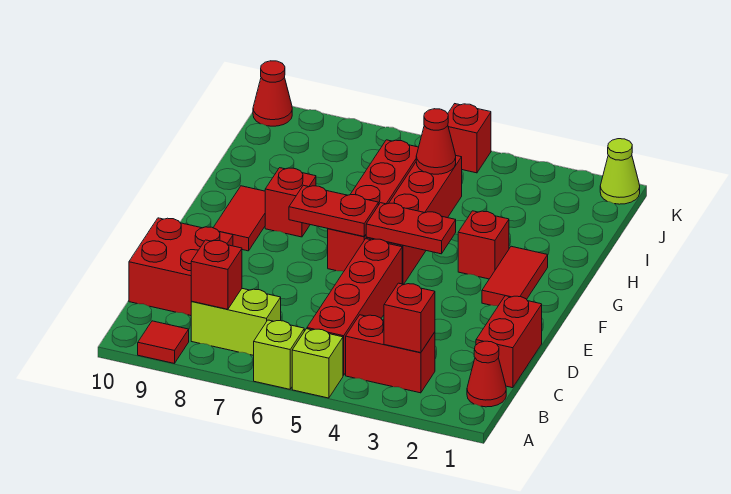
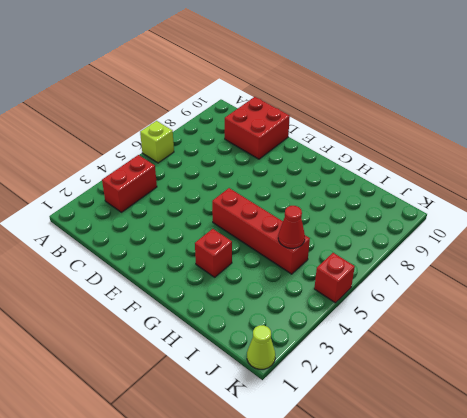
none -> lime brick A5 level 1
none -> red tile A9 level 1
none -> red cone B1 level 1

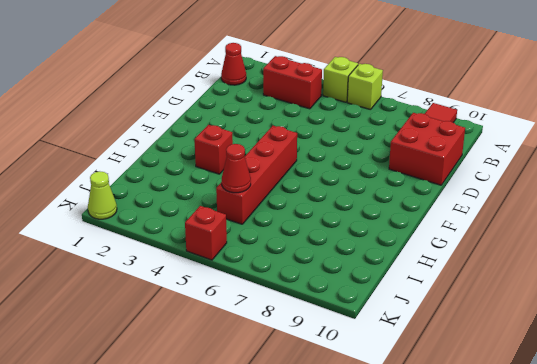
none -> red brick B5:E5 level 1
none -> lime brick B7:B8 level 1
none -> red brick C1:D1 level 1

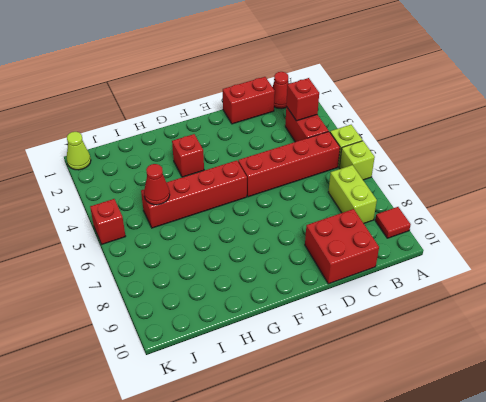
none -> red tile F2:G2 level 1
none -> red brick F6:I6 level 1
none -> red tile F9:G9 level 1

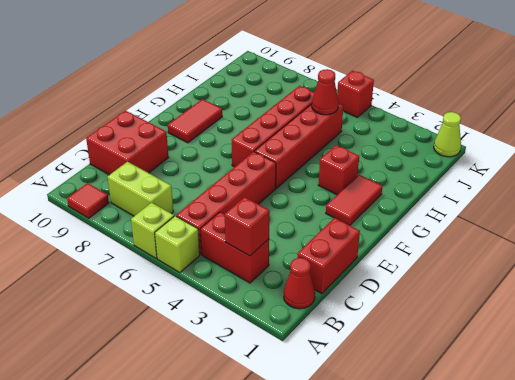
none -> red brick G8 level 1
none -> red cone K10 level 1
none -> red brick B8 level 2

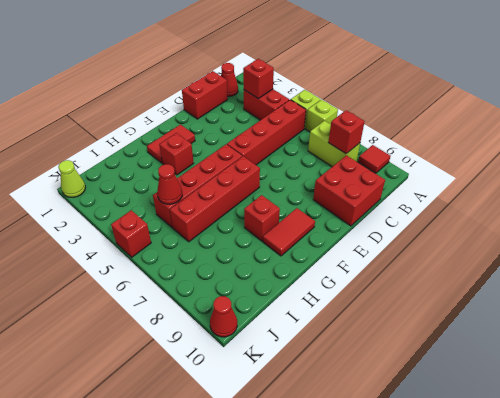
none -> red plate F4:F5 level 2
none -> red plate F6:F7 level 2

